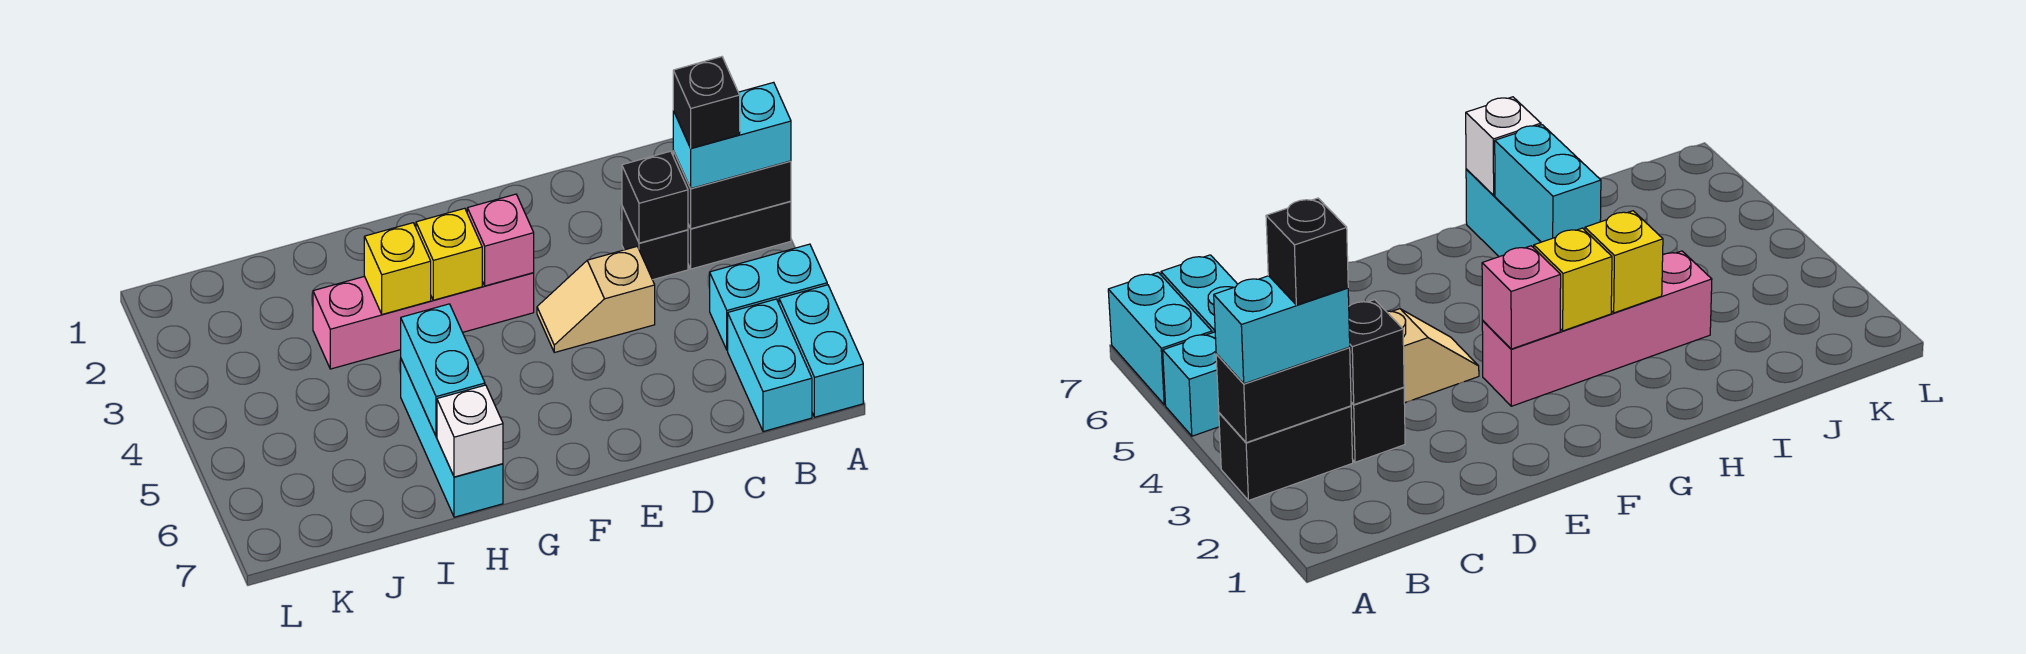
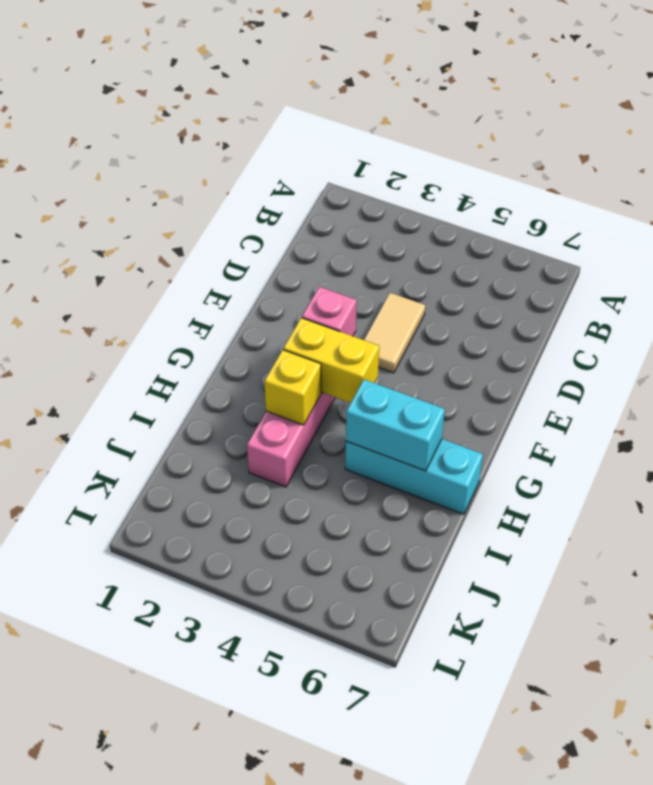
tan tile D4:E4 level 1 -> tan slope D4:E4 level 1 top D
yellow brick G3:G4 level 2 -> yellow brick G3 level 2
none -> black brick A3:B3 level 1
none -> cyan brick A5:B5 level 1
none -> cyan brick A6:A7 level 1

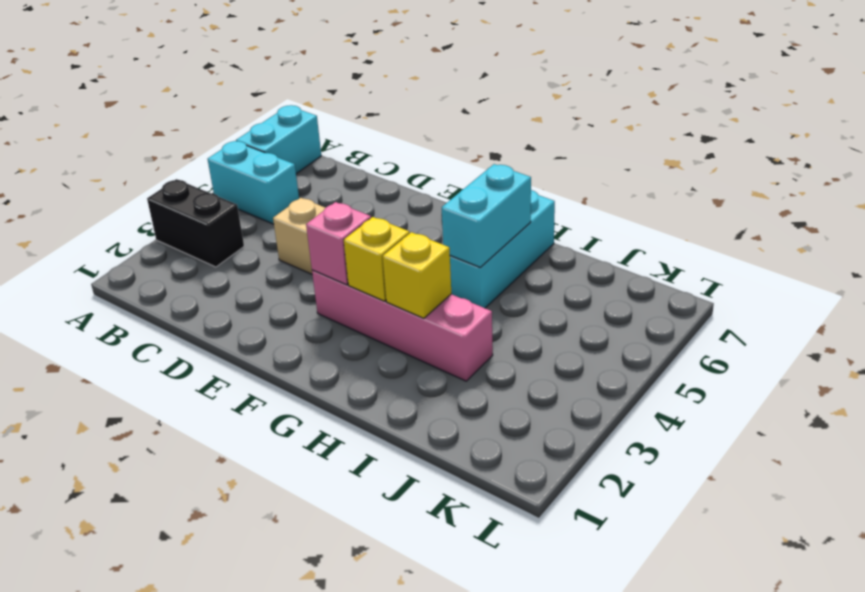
none -> cyan brick B6:B7 level 1
none -> black brick C3 level 1
none -> black brick A3:B3 level 2

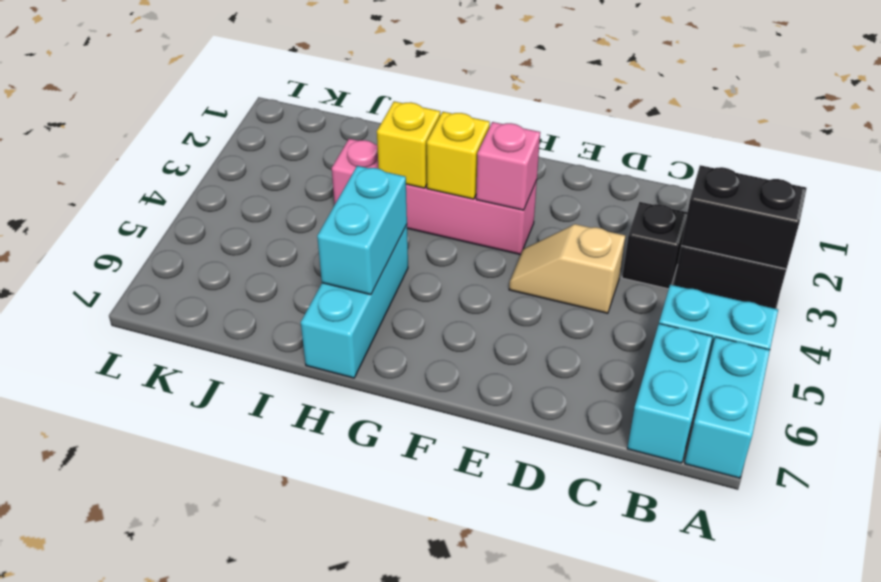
none -> black brick C3 level 2
none -> white brick H7 level 2
none -> cyan brick A3:B3 level 3

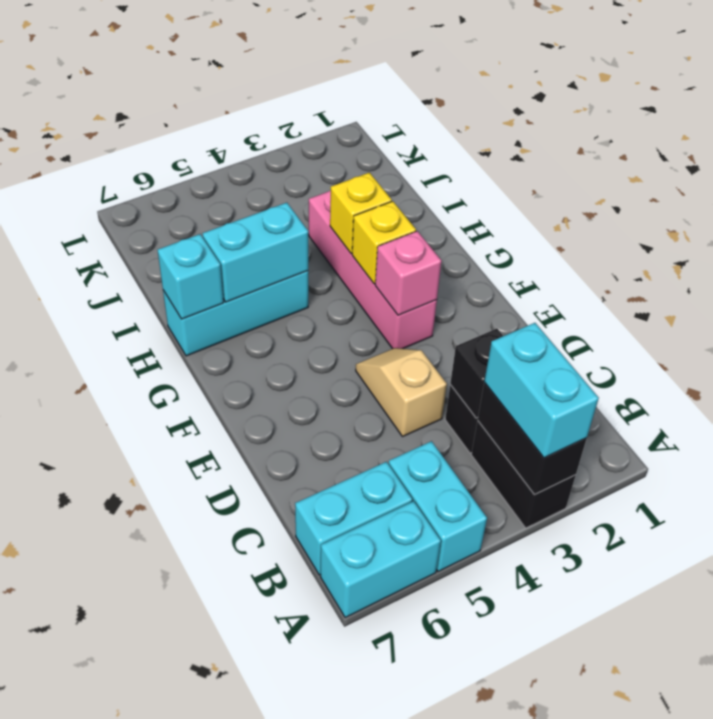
cyan brick H7 level 2 -> white brick H7 level 2
none -> black brick B3 level 4

